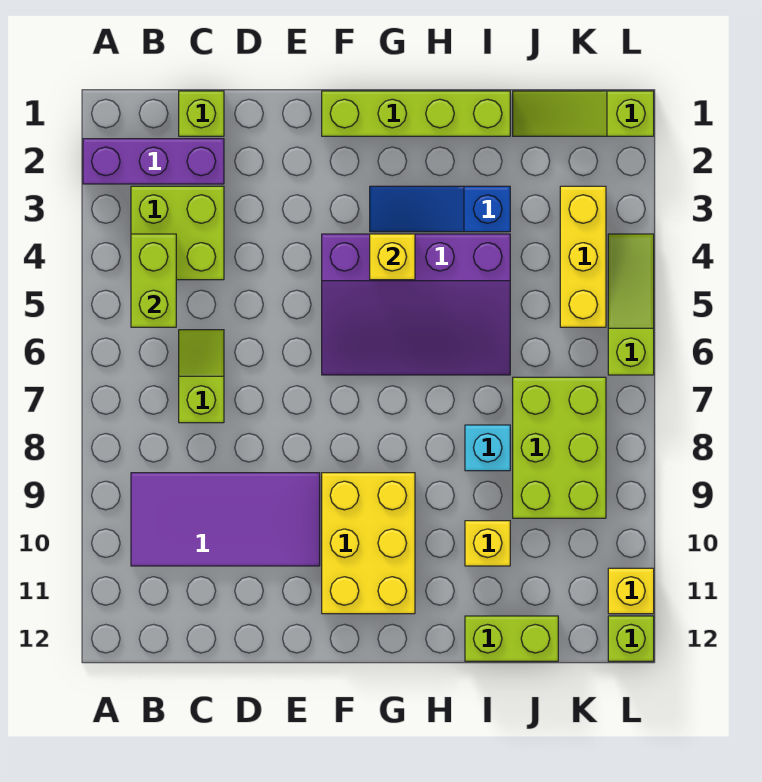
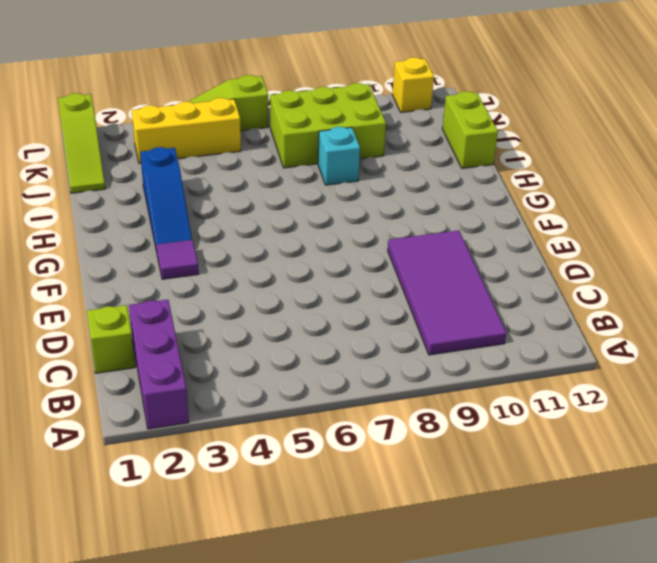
purple tile F3 level 1 -> none
none -> lime brick B3:C4 level 1
none -> lime slope C6:C7 level 1 top 7
none -> lime brick F1:I1 level 1

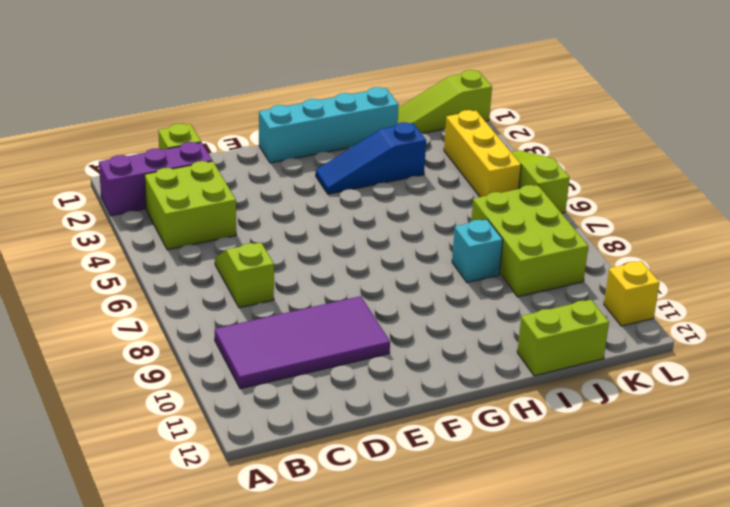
cyan brick F1:I1 level 1 -> lime brick F1:I1 level 1
none -> purple slope F4:I6 level 1 top 4
none -> yellow brick F9:G11 level 1
none -> yellow brick I10 level 1

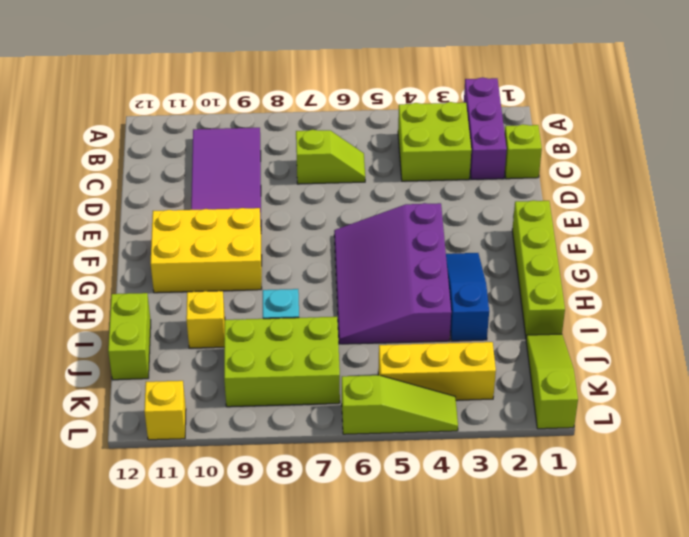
none -> lime brick L12 level 1
none -> lime brick B4:B5 level 2
none -> yellow brick G4 level 2

